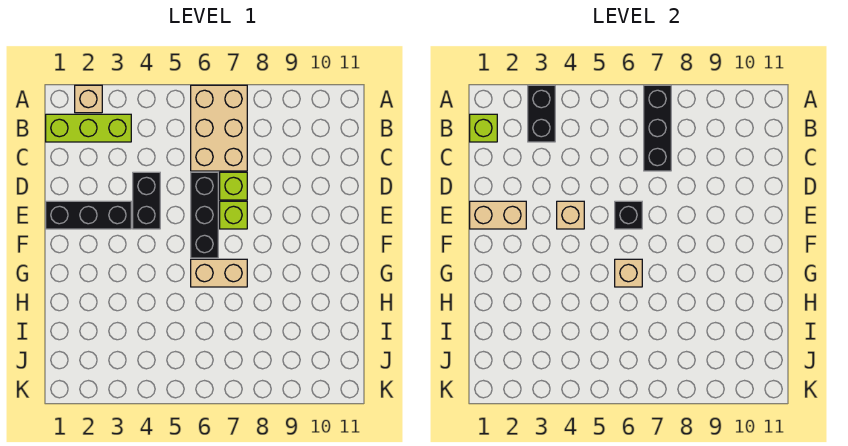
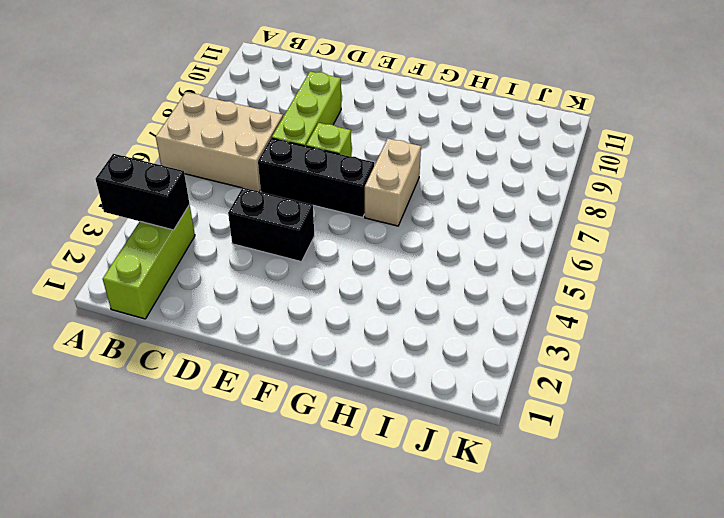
lime brick D7:D9 level 1 -> lime brick D7 level 1
none -> tan brick A2 level 1
none -> black brick E1:E3 level 1
none -> black brick A7:C7 level 2

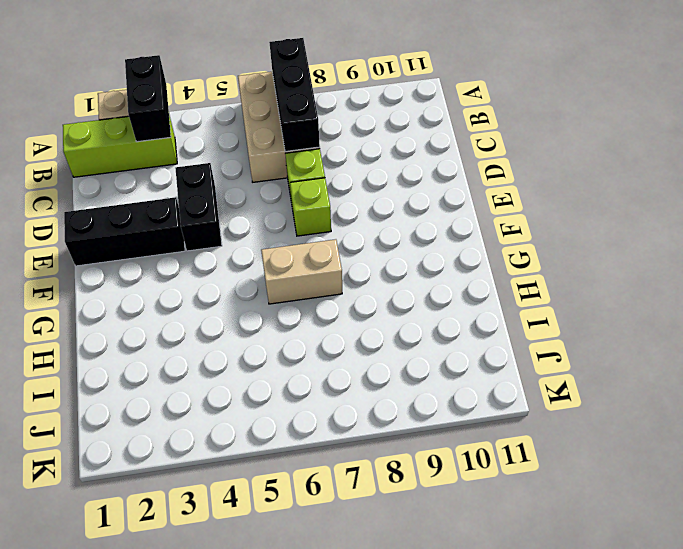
none -> black brick D6:F6 level 1
none -> lime brick B1 level 2
none -> tan brick E1:E2 level 2

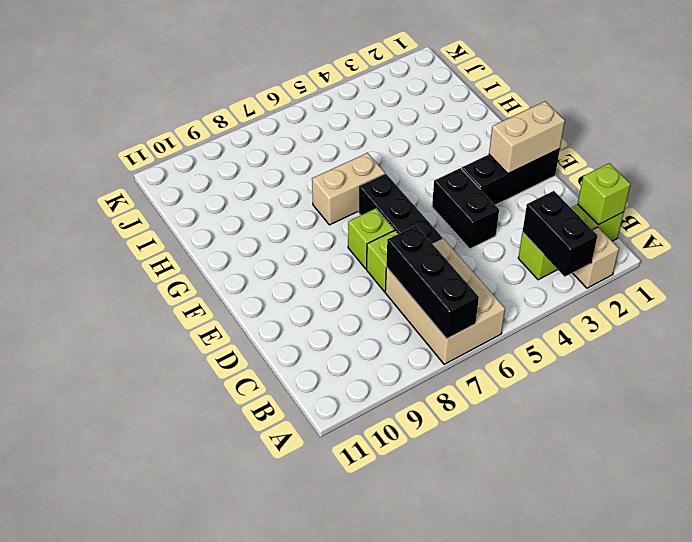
none -> tan brick E4 level 2
none -> black brick E6 level 2
none -> tan brick G6 level 2

